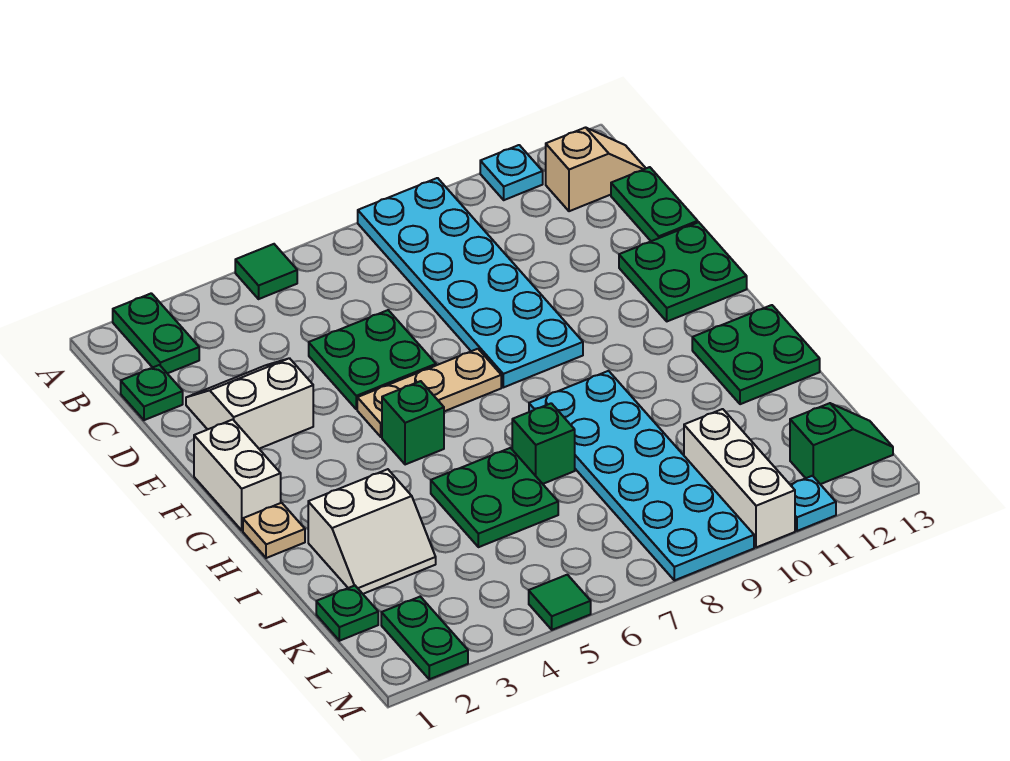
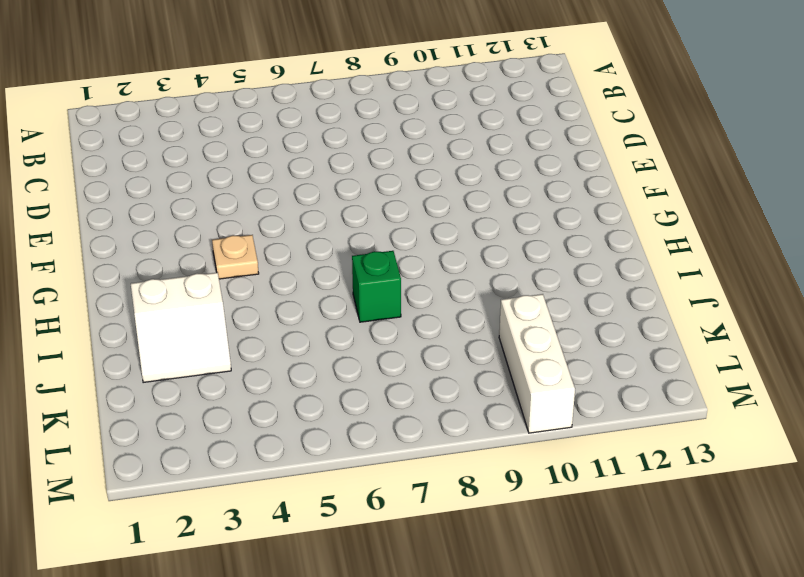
tan plate G4 level 1 -> tan plate H1 level 1
none -> green plate A2:B2 level 1
none -> green tile A5 level 1
none -> cyan plate A8:F9 level 1

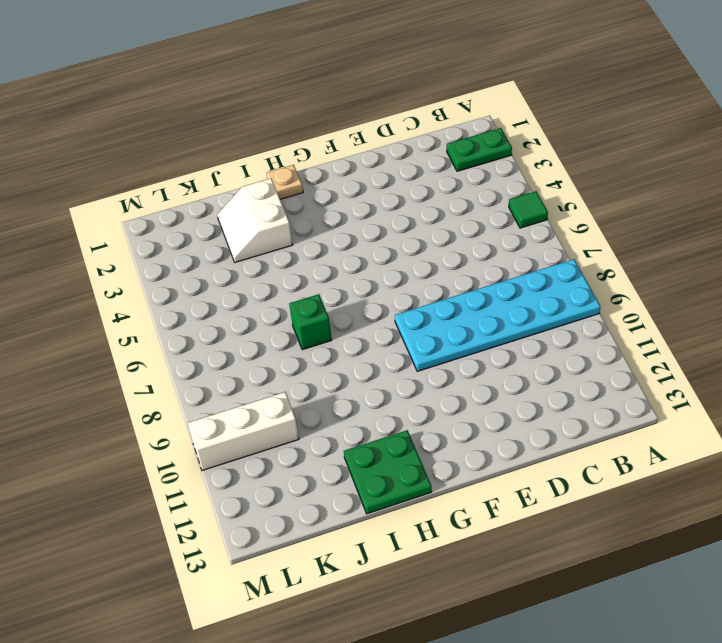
none -> cyan plate A11 level 1
none -> tan slope B12:B13 level 1 top 12
none -> green plate C1 level 1

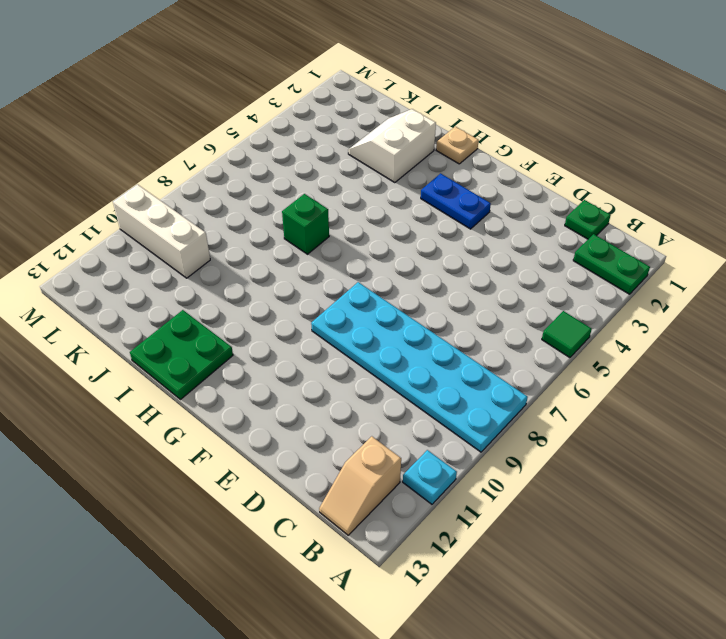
blue plate F3:G3 level 1 -> none
none -> green plate C13:D13 level 1
none -> white slope D2:E3 level 1 top E
none -> green plate D5:E6 level 1

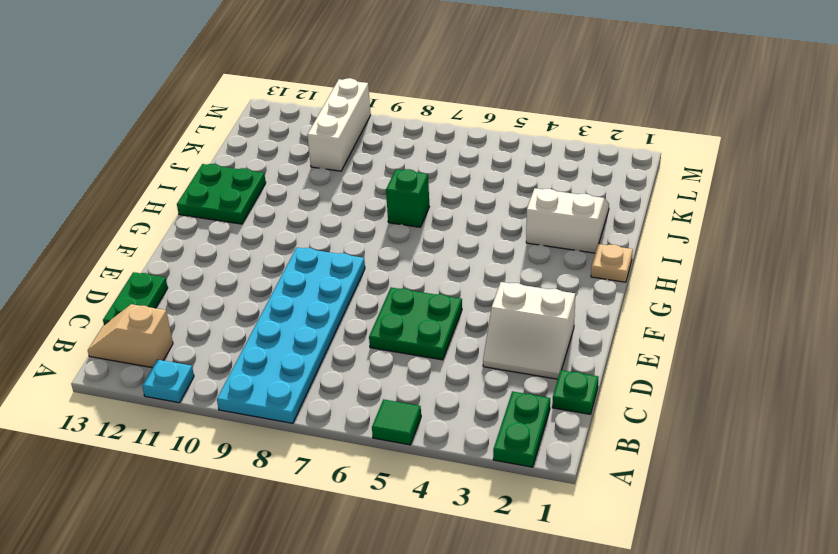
none -> green plate E12:F13 level 1
none -> white brick F1:G1 level 1
none -> tan plate F5:F7 level 1

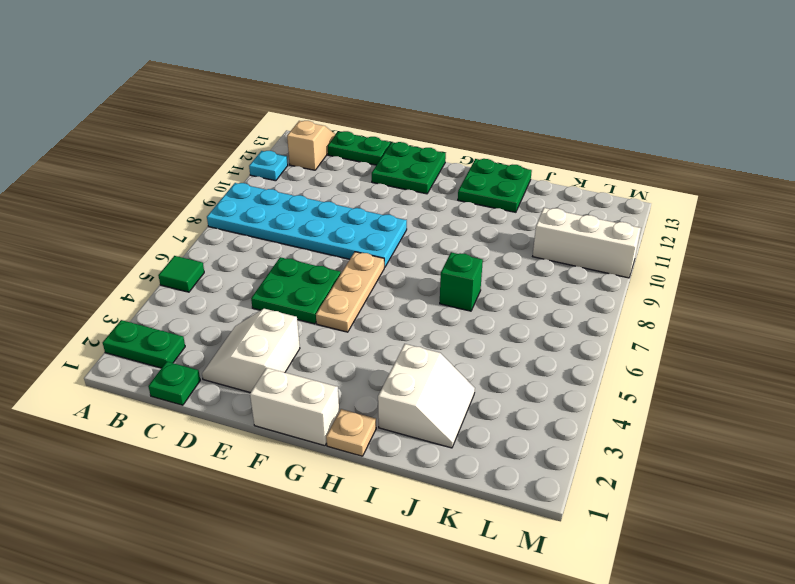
none -> green brick G5 level 1
none -> cyan plate H8:M9 level 1
none -> green plate I5:J6 level 1

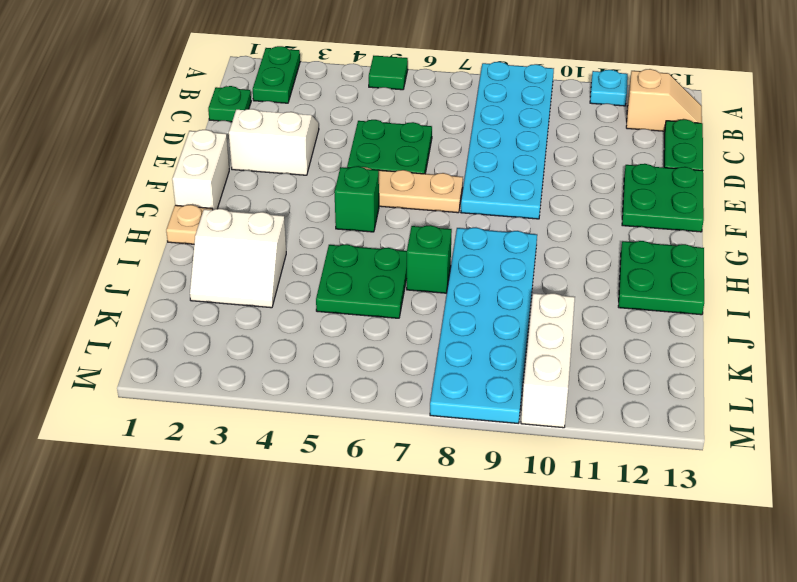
none -> green plate K1 level 1
none -> green plate L2:M2 level 1
none -> green slope L12:L13 level 1 top 12

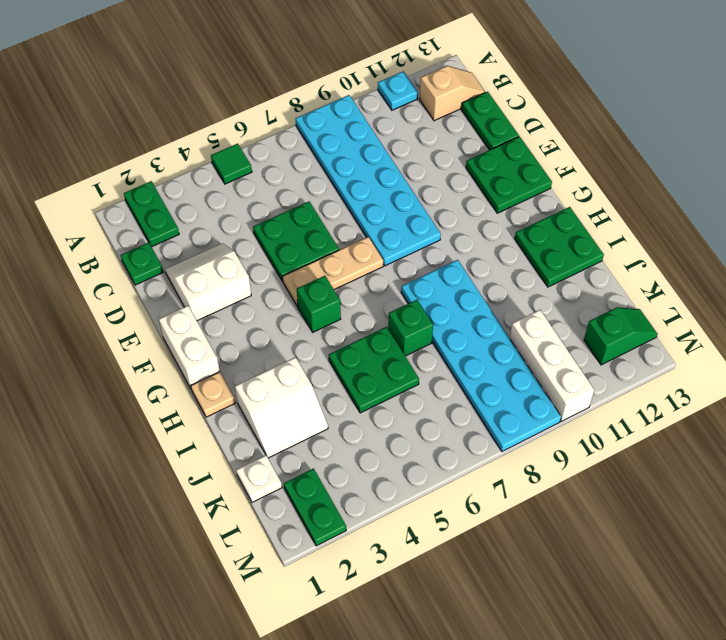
white plate K1 level 1 -> green plate K1 level 1
none -> green tile M5 level 1
none -> cyan plate M11 level 1

